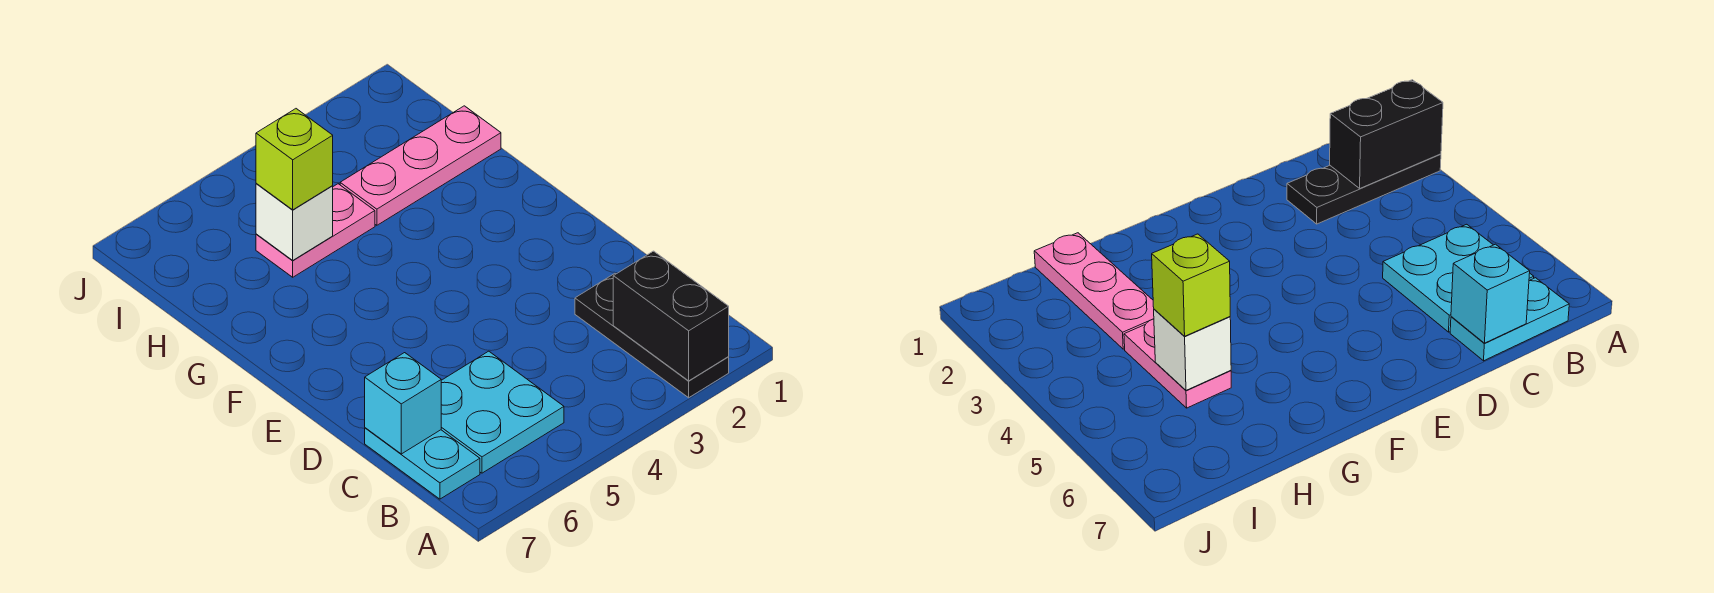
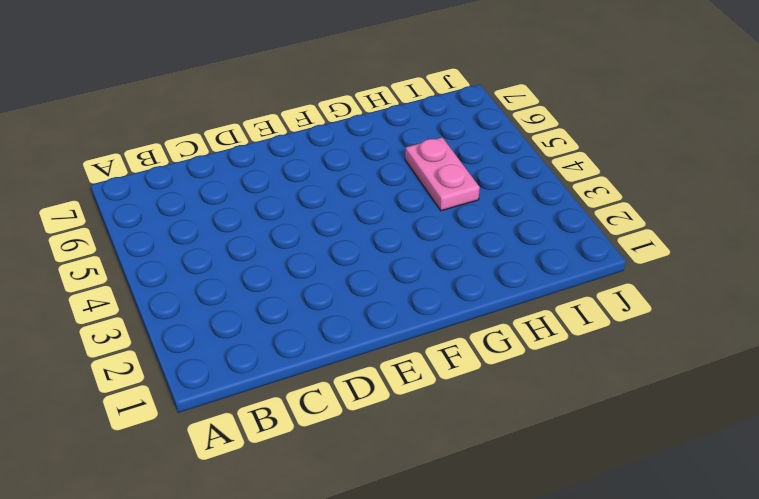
none -> black plate A2:C2 level 1
none -> cyan plate B5:C6 level 1

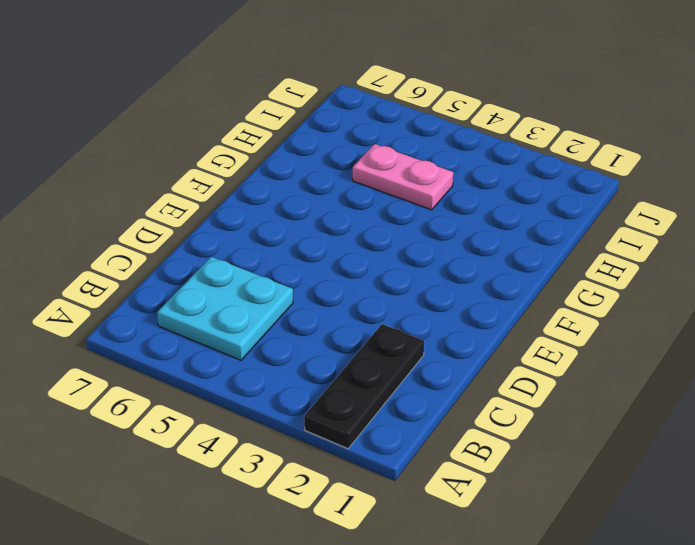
none -> cyan plate B7:C7 level 1
none -> pink plate H1:H3 level 1

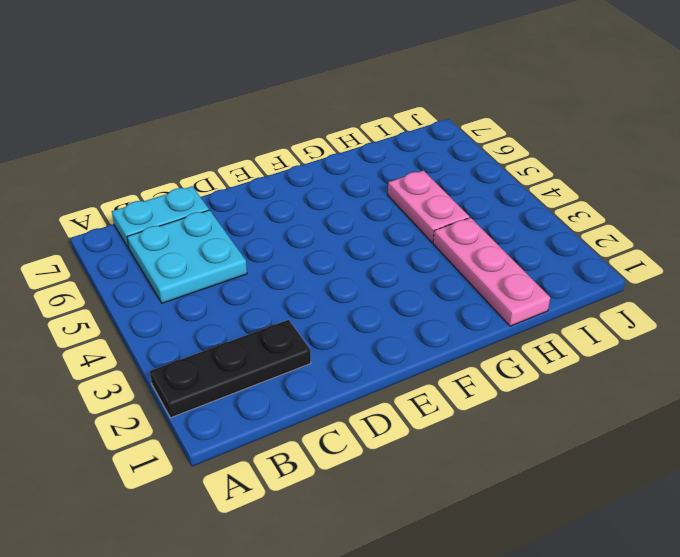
none -> black brick A2:B2 level 2
none -> cyan brick C7 level 2

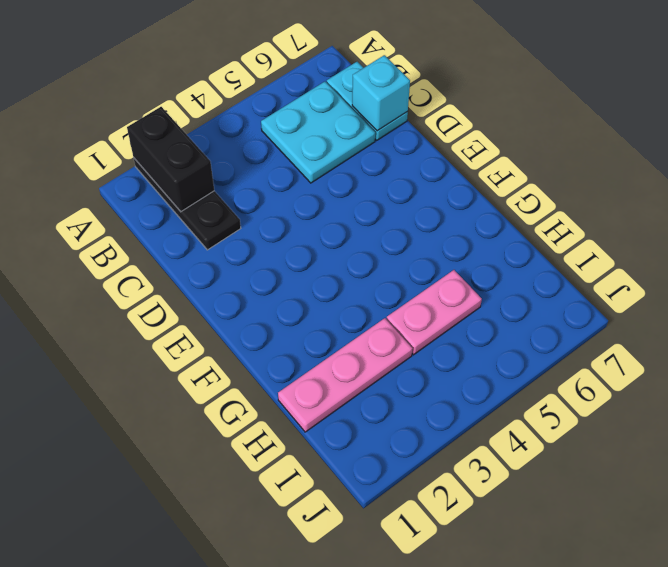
none -> white brick H5 level 2
none -> lime brick H5 level 3

